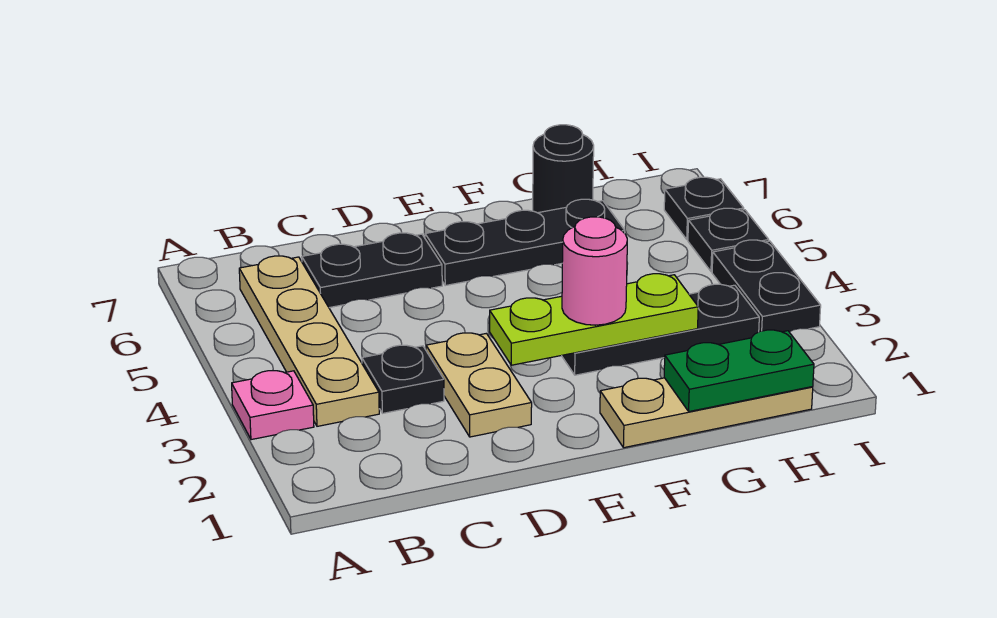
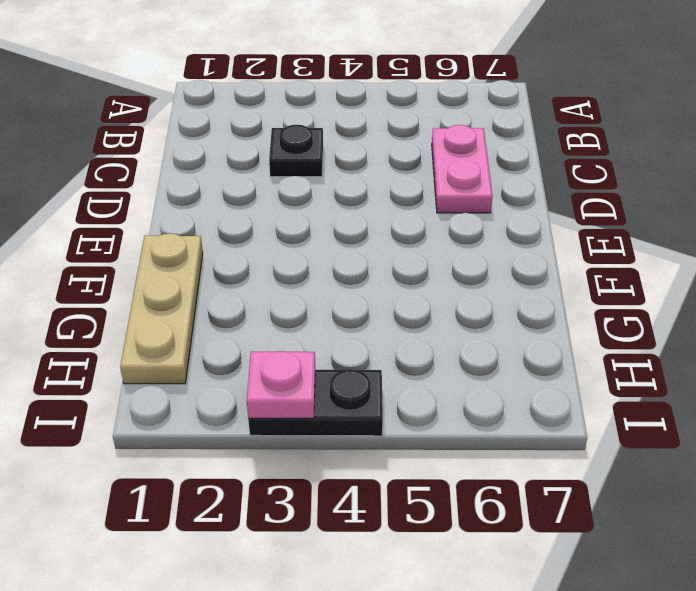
pink plate C6:D6 level 1 -> black plate C6:D6 level 1
pink plate I3 level 2 -> pink plate A3 level 1
none -> tan plate B3:B6 level 1
none -> tan plate D2:D3 level 1
none -> black plate E6:G6 level 1

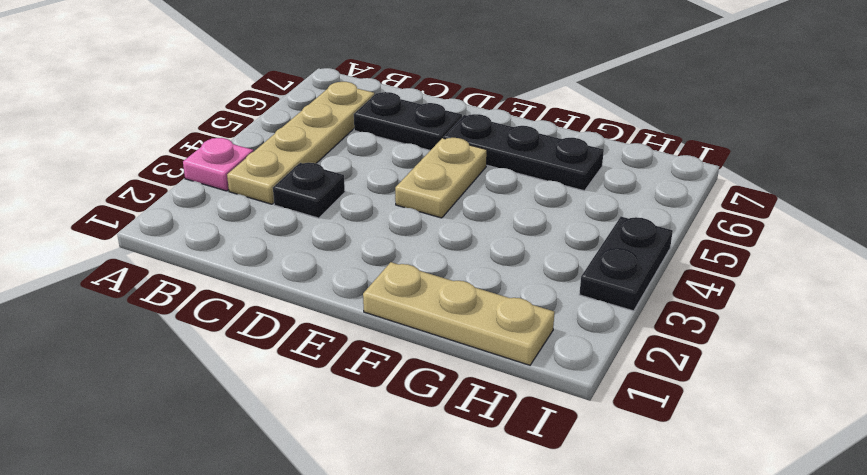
tan plate E4:E5 level 1 -> tan plate D2:D3 level 1
none -> black plate F3:H3 level 1
none -> black round brick G7 level 1
none -> black plate I5 level 1

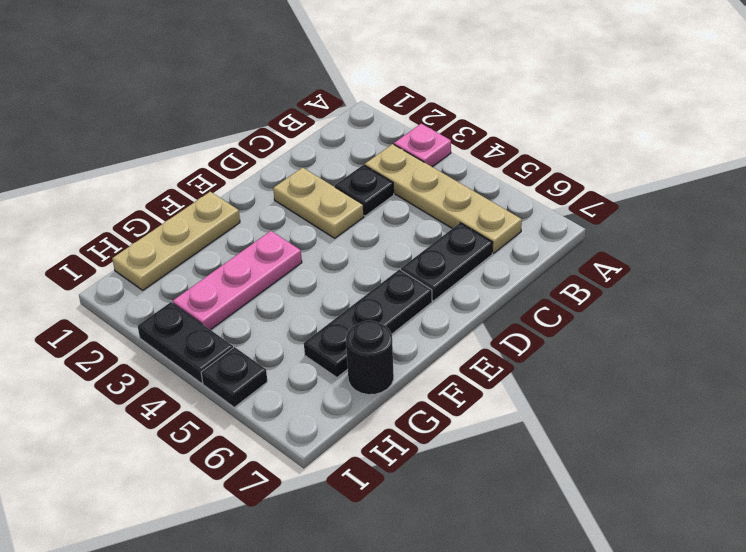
pink plate F3:H3 level 1 -> black plate F3:H3 level 1
none -> black plate I6 level 1
none -> lime plate E3:G3 level 2
none -> green plate G1:H1 level 2

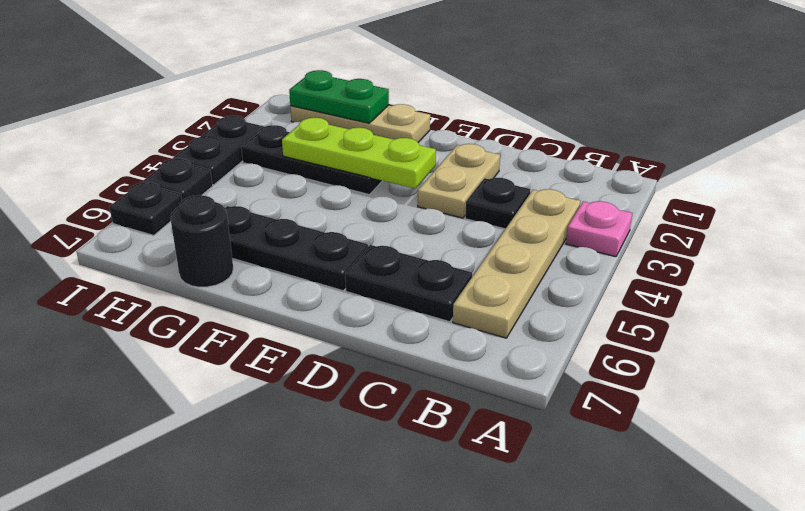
none -> pink round brick F3 level 3

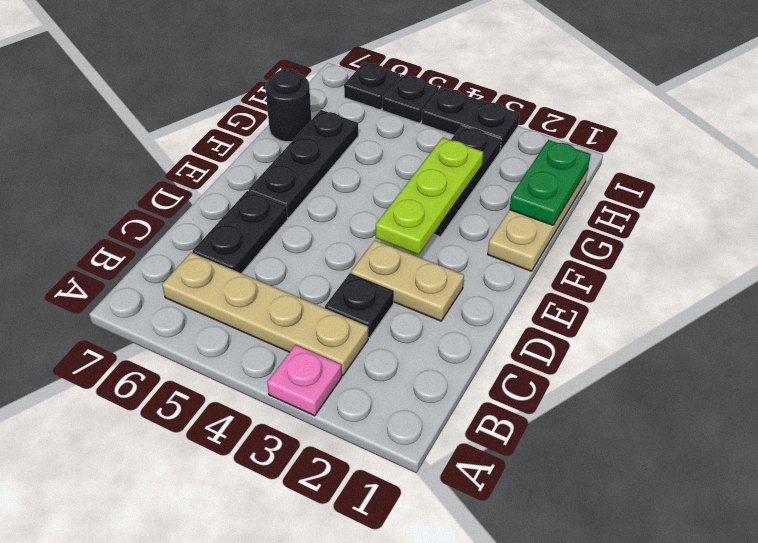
none -> pink round brick F3 level 3

